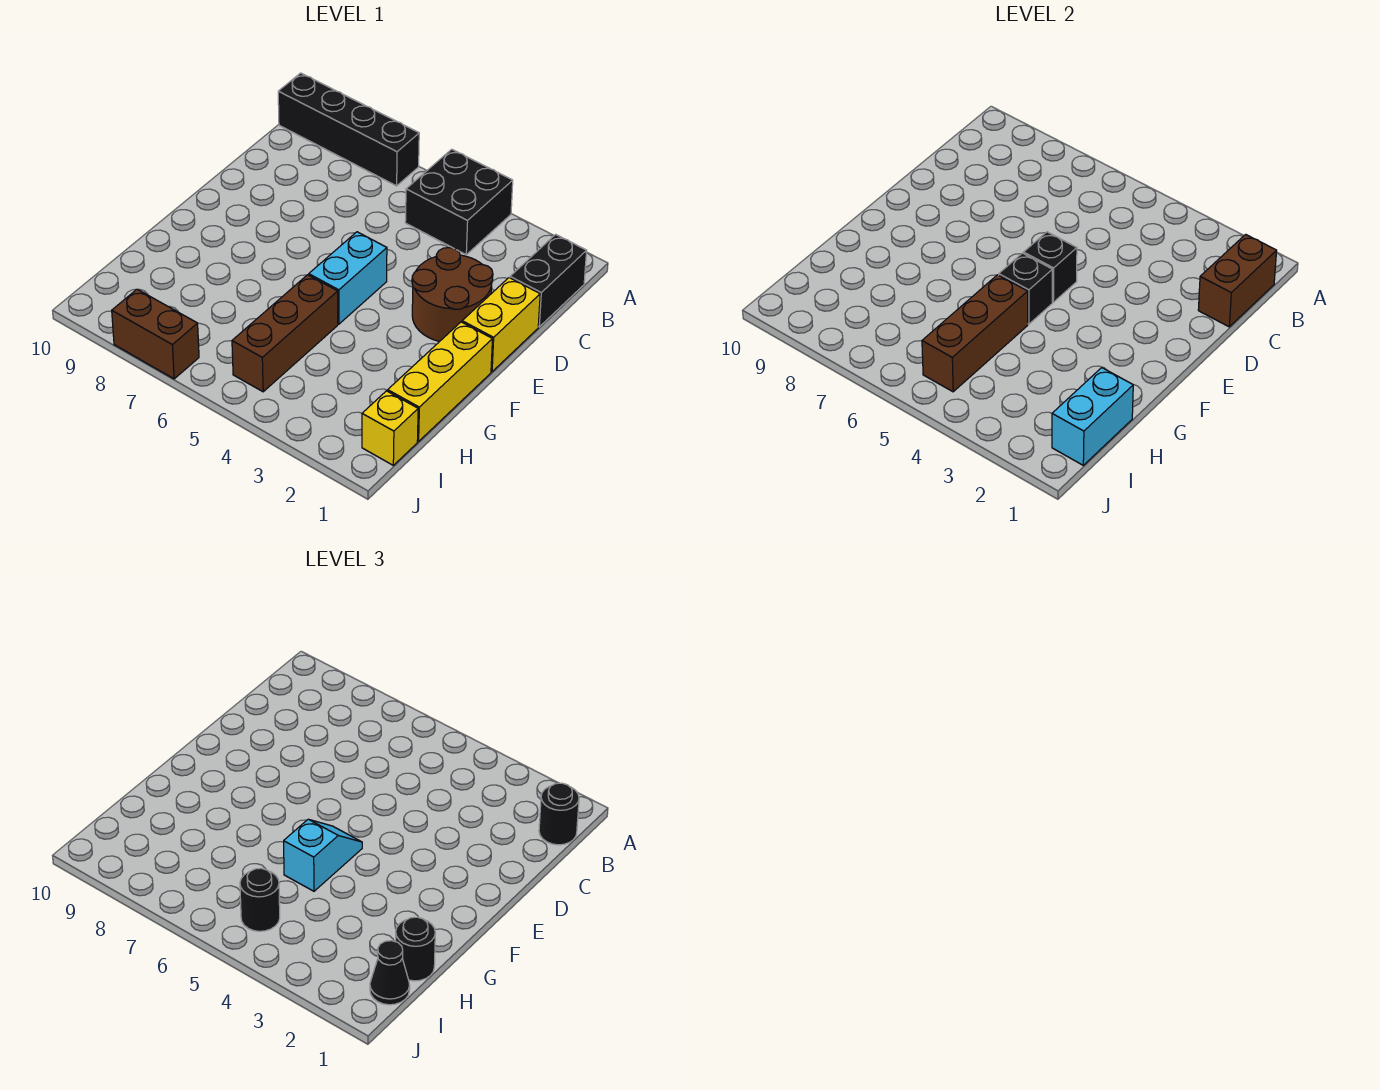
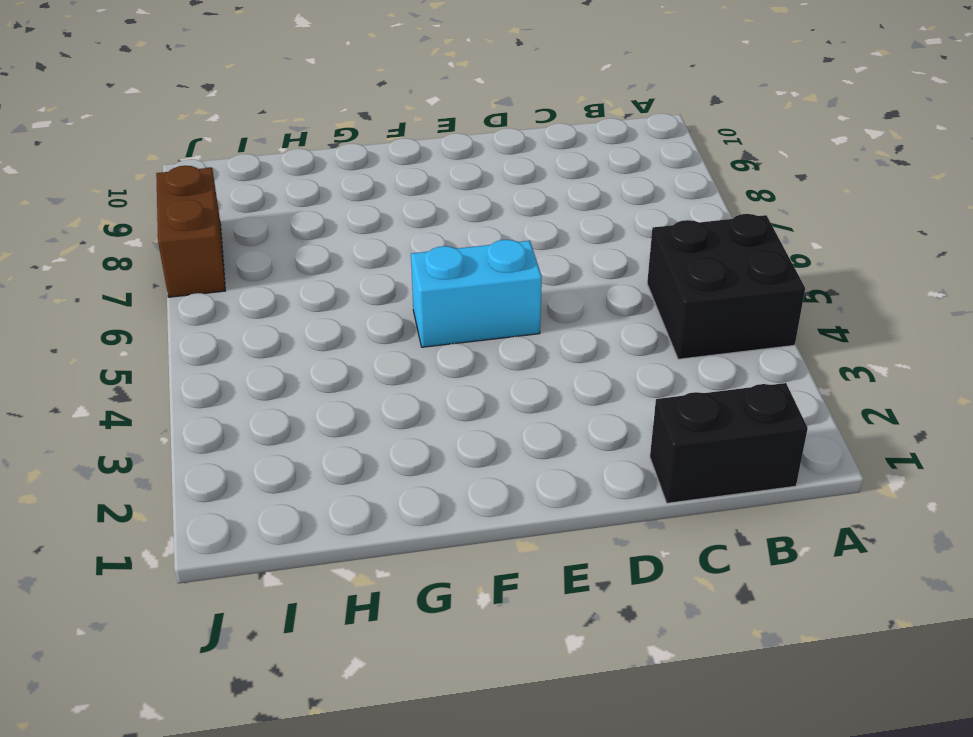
none -> black brick A7:A10 level 1
none -> yellow brick D1:E1 level 1
none -> brown round brick D2:E3 level 1

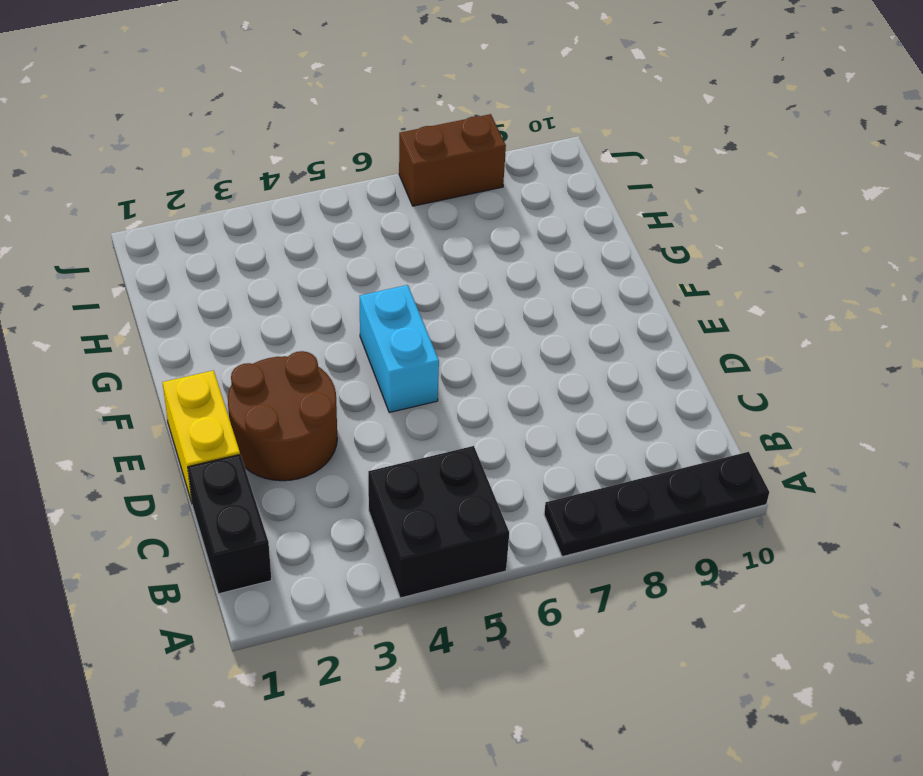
black plate A7:A10 level 1 -> black brick A7:A10 level 1
none -> yellow brick F1:H1 level 1
none -> brown brick G5:I5 level 1
none -> yellow brick I1 level 1

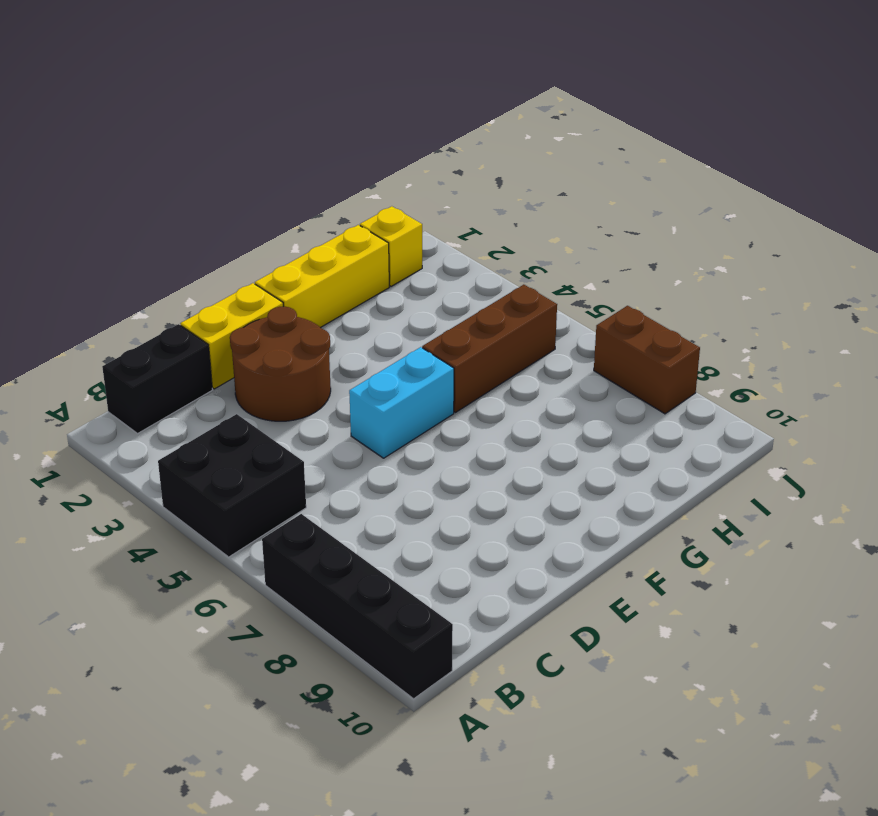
none -> brown brick B1:C1 level 2
none -> black brick E5 level 2
none -> black brick F5 level 2

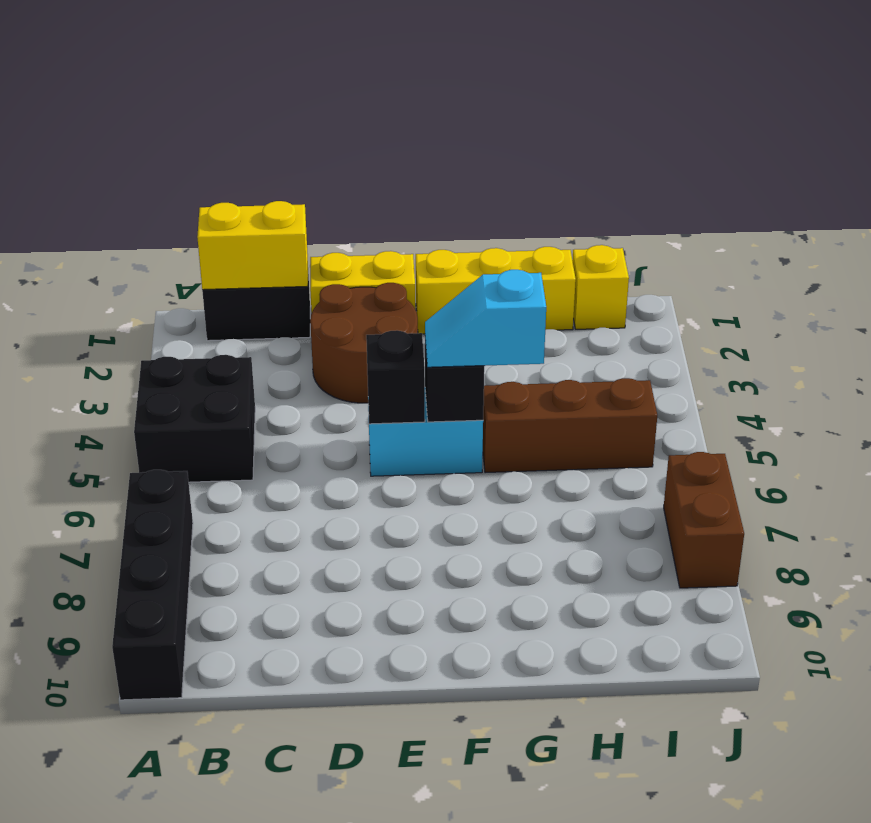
yellow brick B1:C1 level 2 -> brown brick B1:C1 level 2
none -> brown brick G5:I5 level 2
none -> cyan brick H1:I1 level 2
none -> black round brick B1 level 3

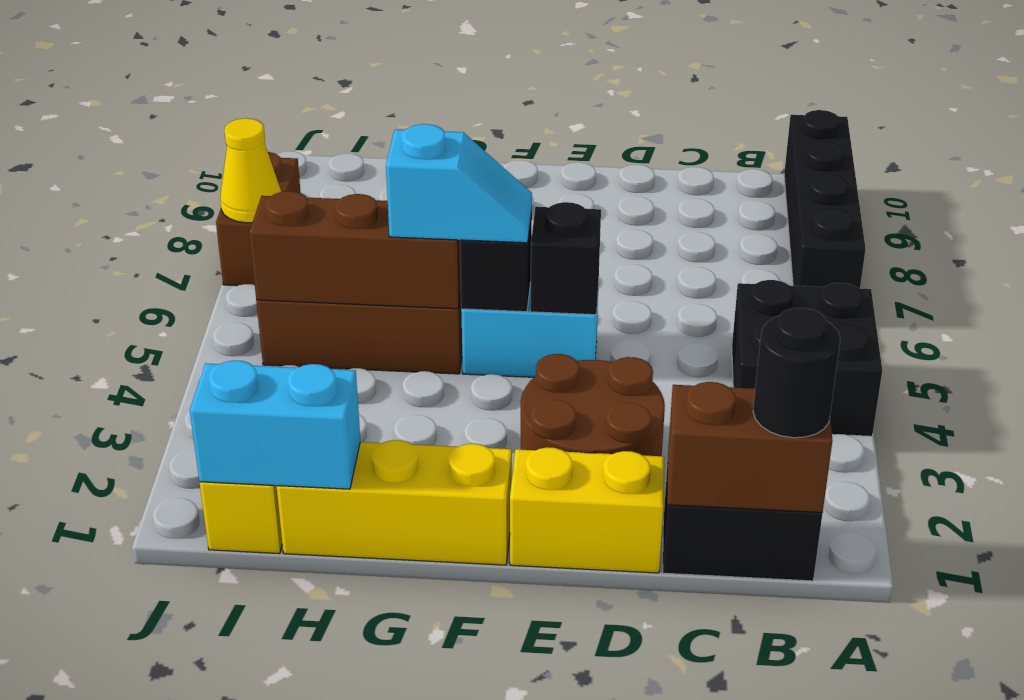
yellow cone J7 level 2 -> none
none -> black round brick H1 level 3
none -> black cone I1 level 3
none -> black round brick I5 level 3

